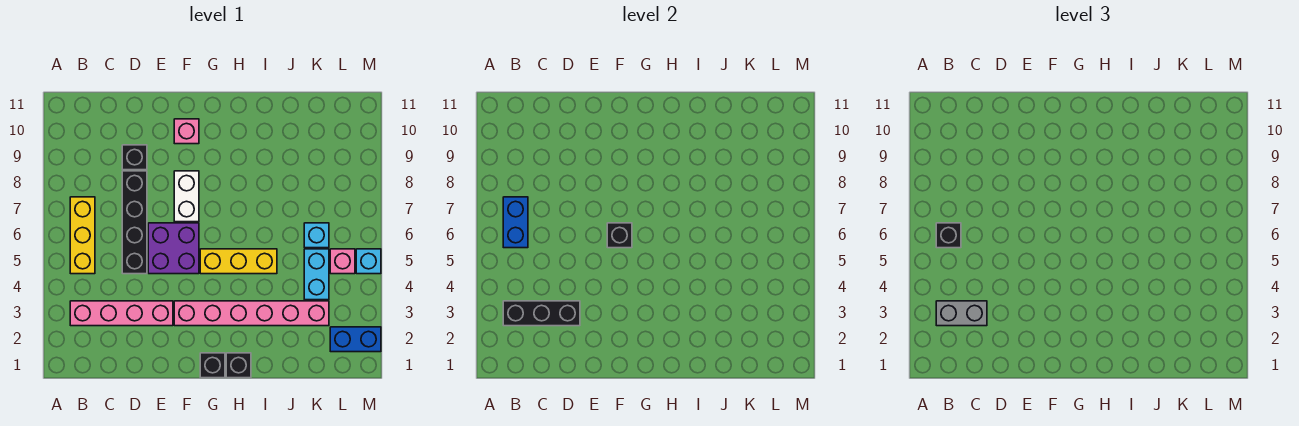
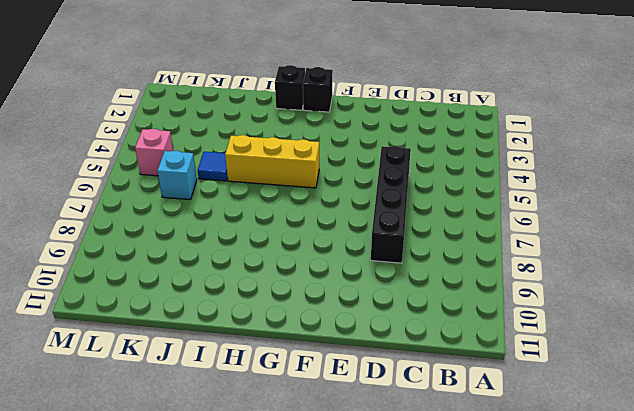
blue tile J5 level 1 -> none
none -> pink brick B3:E3 level 1
none -> yellow brick B5:B7 level 1
none -> black brick D9 level 1

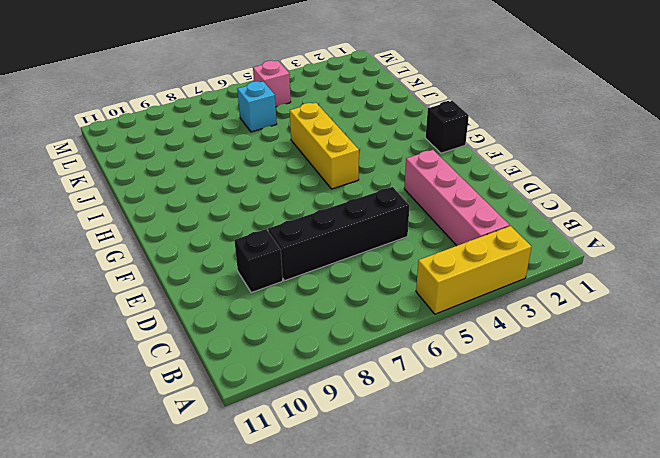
yellow brick A3:A5 level 1 -> yellow brick B5:B7 level 1
none -> purple brick E5:F6 level 1
none -> pink brick F3:K3 level 1
none -> white brick F7:F8 level 1

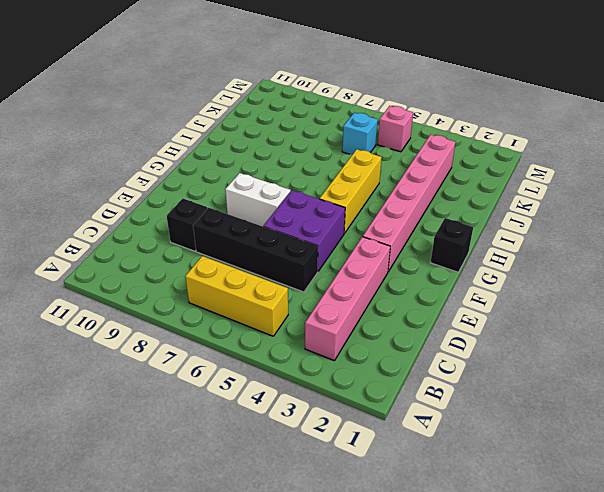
none -> pink brick F10 level 1
none -> black brick H1 level 1
none -> cyan brick K4:K5 level 1

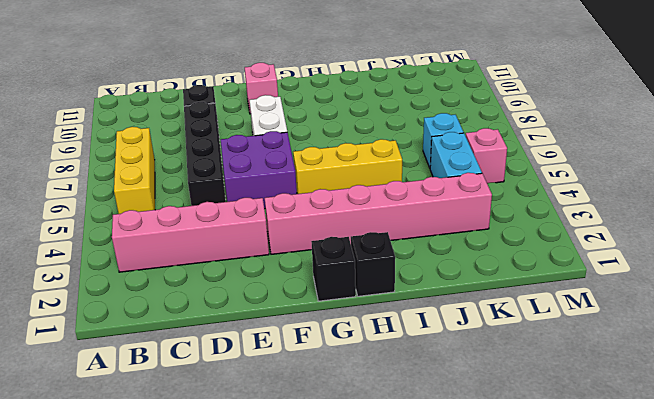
none -> blue brick L2:M2 level 1
none -> cyan brick M5 level 1
none -> black brick B3:D3 level 2

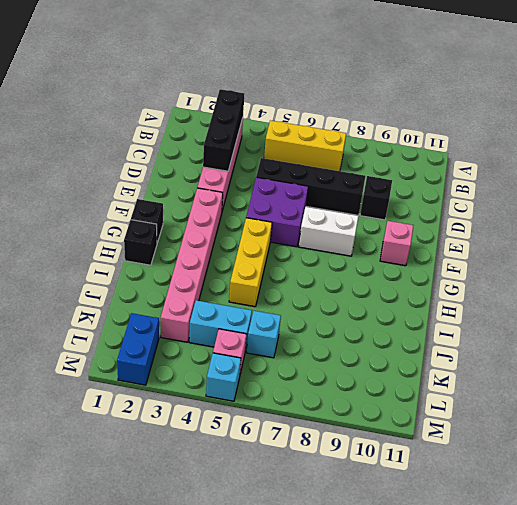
none -> blue brick B6:B7 level 2
none -> black brick F6 level 2
none -> grey brick B3:C3 level 3

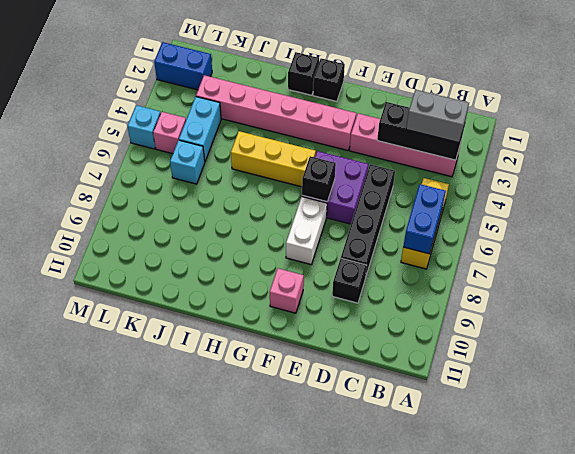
none -> black brick B6 level 3

